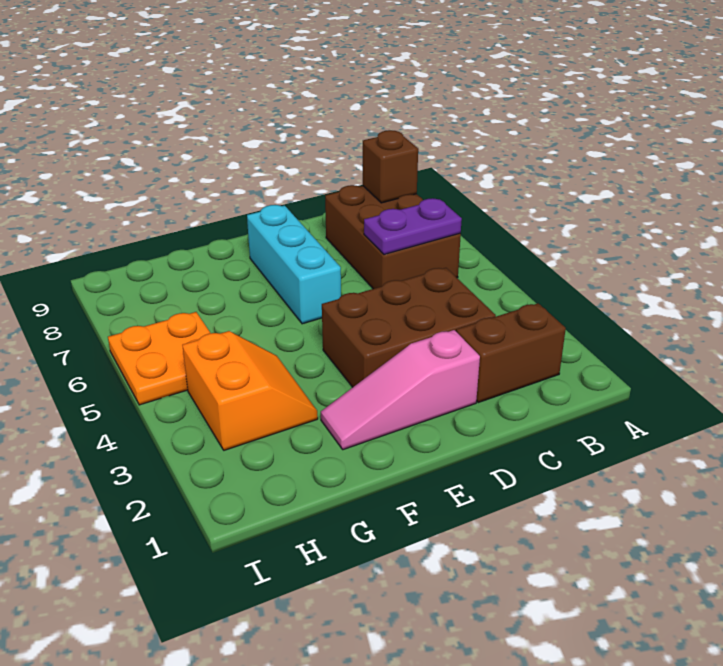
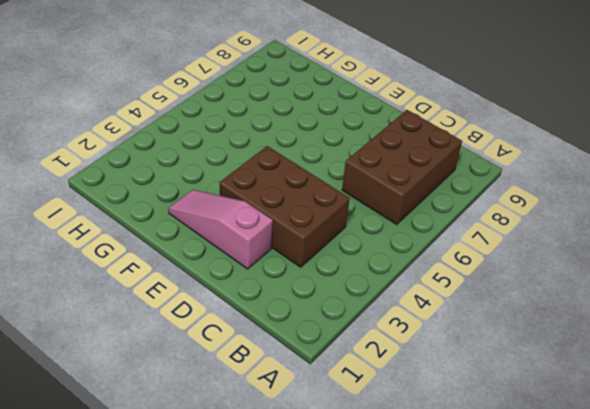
none -> brown brick B2:C2 level 1
none -> cyan brick E6:E8 level 1

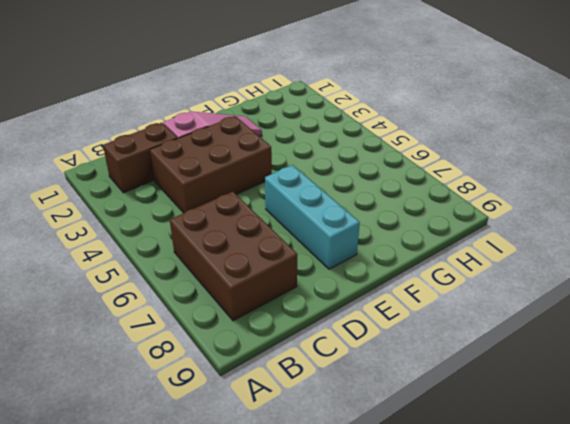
none -> orange slope G3:H4 level 1 top H
none -> orange plate H5:I6 level 1

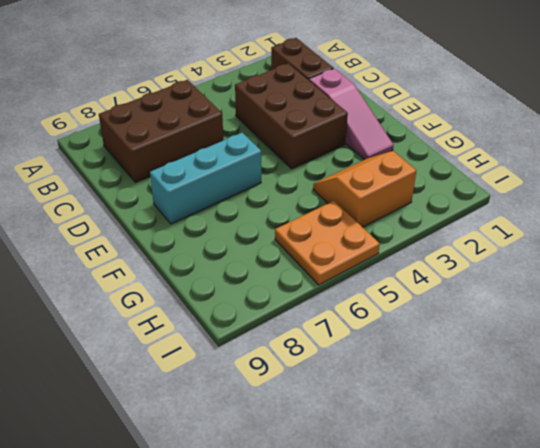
none -> purple plate B6:C6 level 2
none -> brown brick B8 level 2

